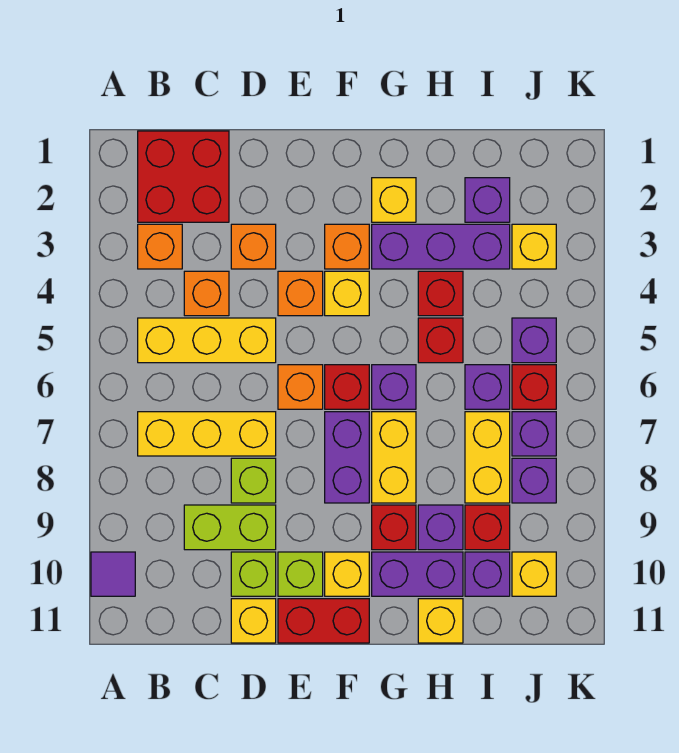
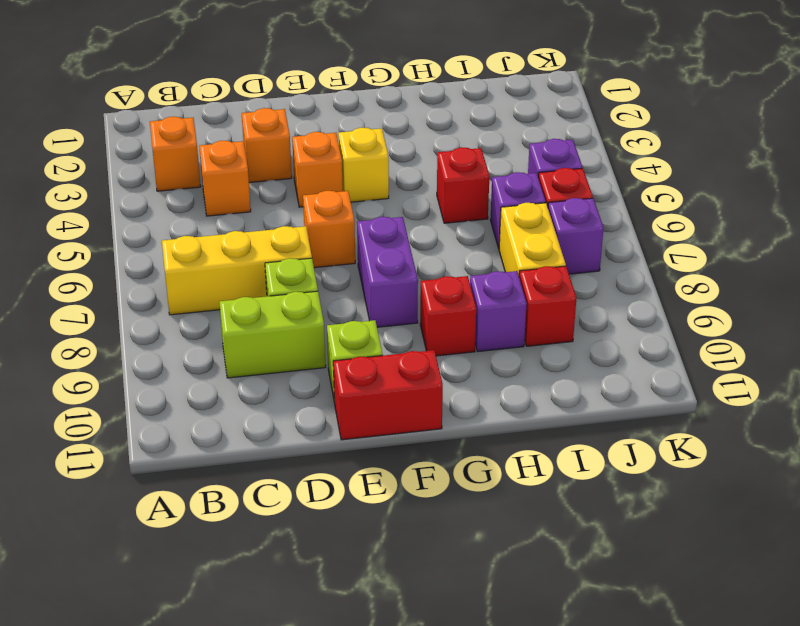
none -> purple tile A10 level 1
none -> red brick B1:C2 level 1
none -> yellow brick B5:D5 level 1
none -> lime brick D10 level 1

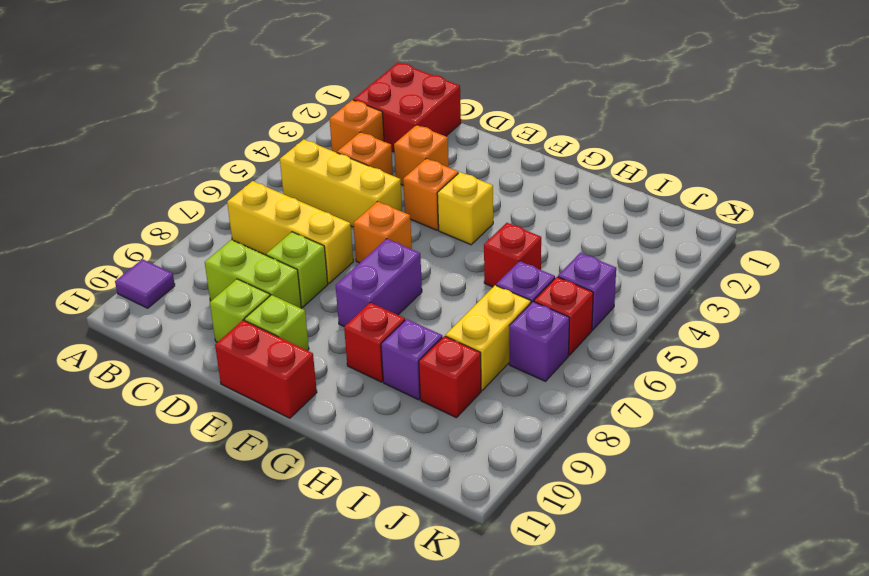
none -> yellow brick D11 level 1
none -> orange brick F3 level 1
none -> red brick F6 level 1
none -> yellow brick F10 level 1

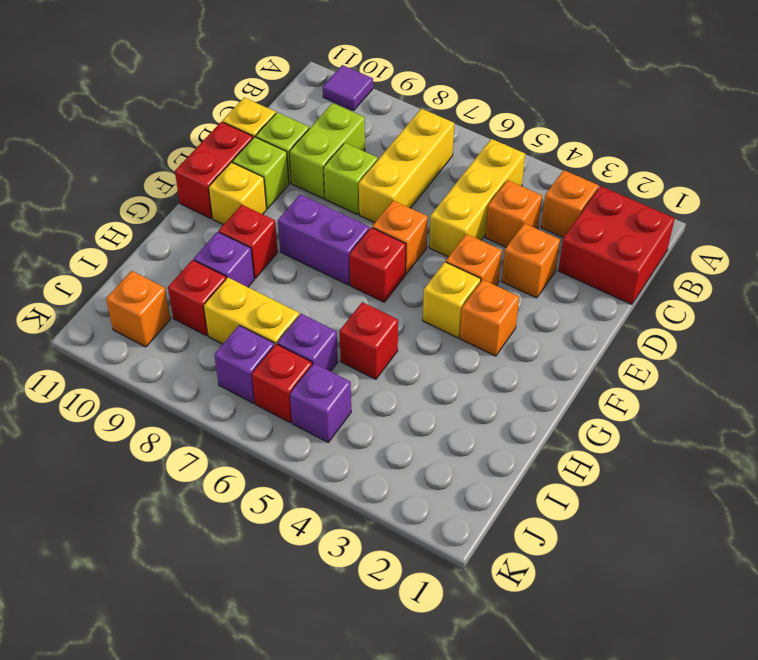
orange brick J10 level 1 -> yellow brick J10 level 1
none -> yellow brick G2 level 1
none -> purple brick G3:I3 level 1
none -> purple brick G6 level 1
none -> yellow brick G7:G8 level 1

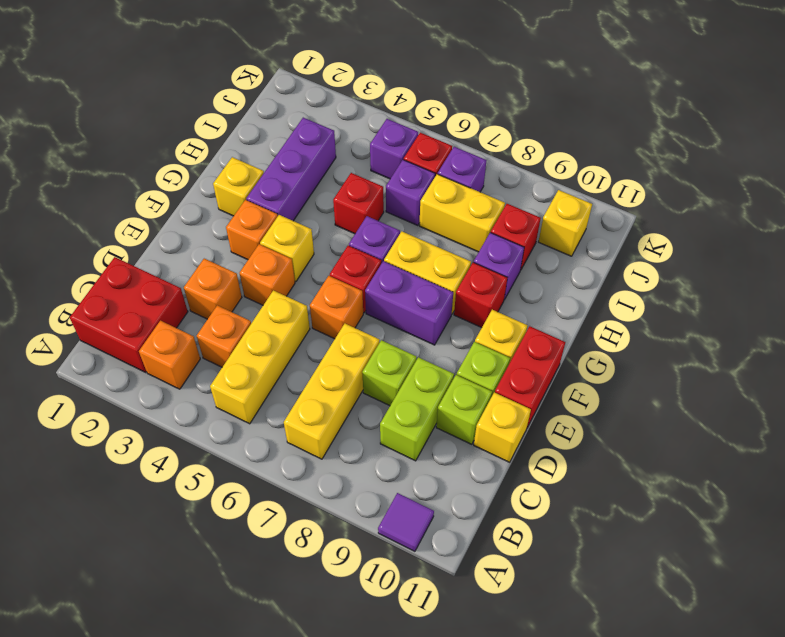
none -> purple brick G10:H10 level 1
none -> red brick H4 level 1
none -> yellow brick H11 level 1
none -> purple brick I2 level 1

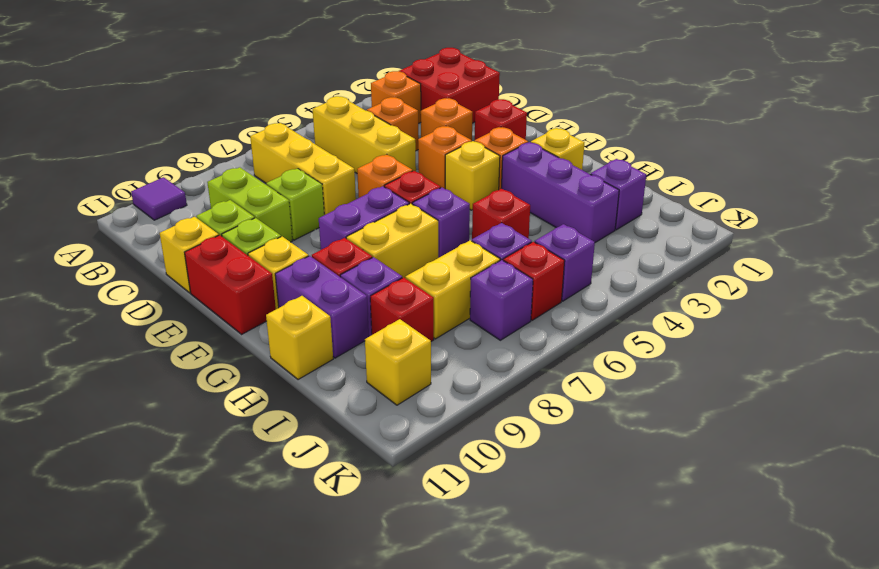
red brick E2 level 1 -> red brick H4 level 1
none -> purple brick I10 level 1
none -> yellow brick J3 level 1
none -> purple brick J8 level 1

